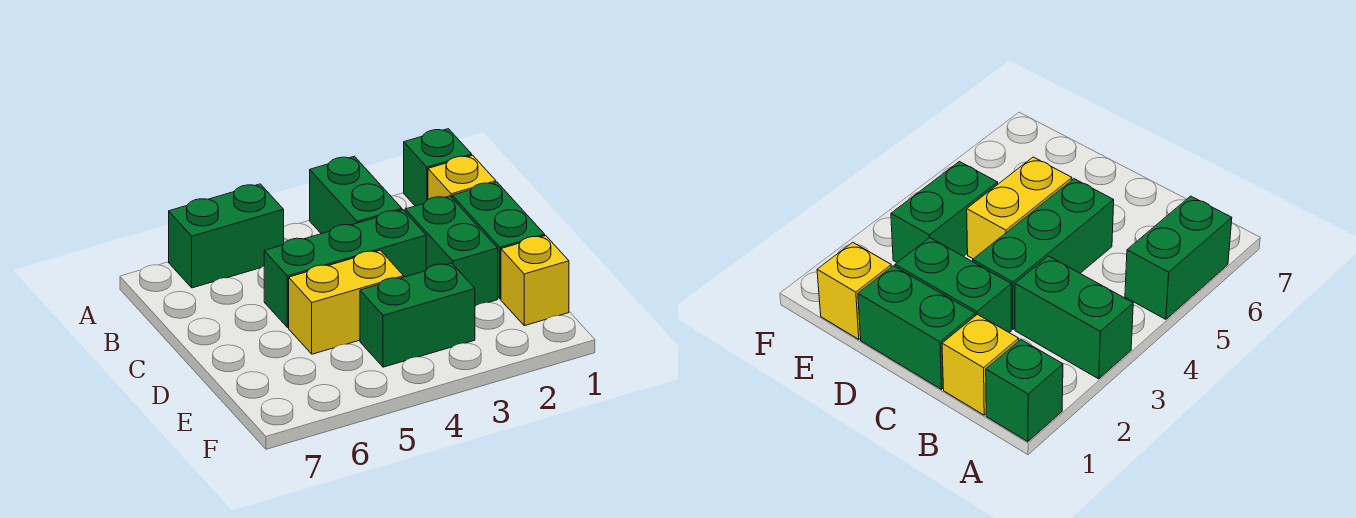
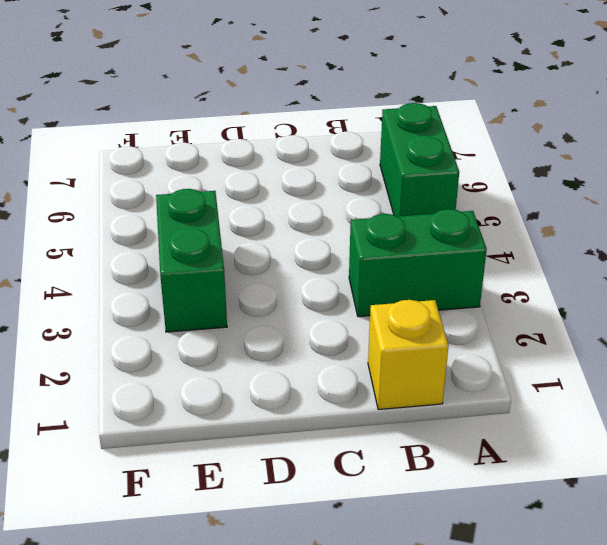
none -> green brick A1 level 1
none -> green brick C1:D1 level 1

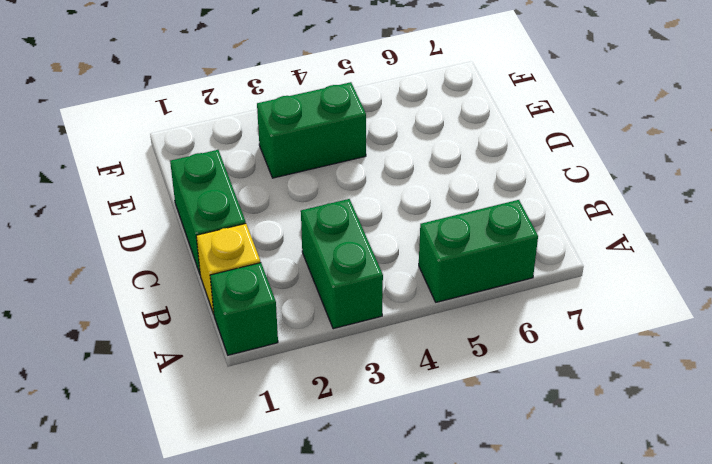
none -> green brick C2:D2 level 1
none -> green brick C3:C5 level 1

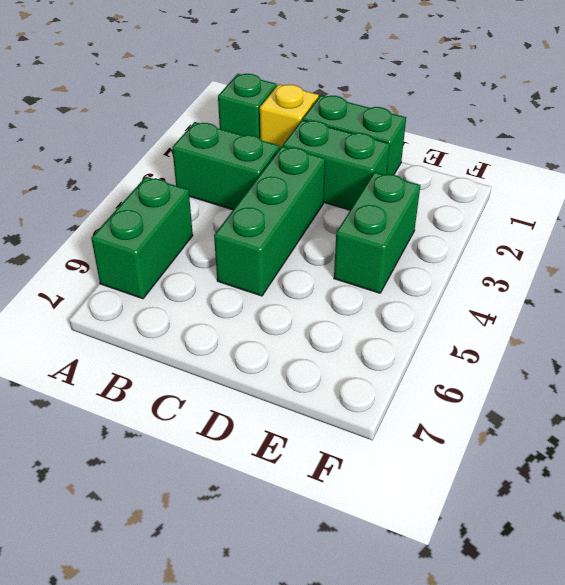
none -> yellow brick D4:D5 level 1
none -> yellow brick E1 level 1

